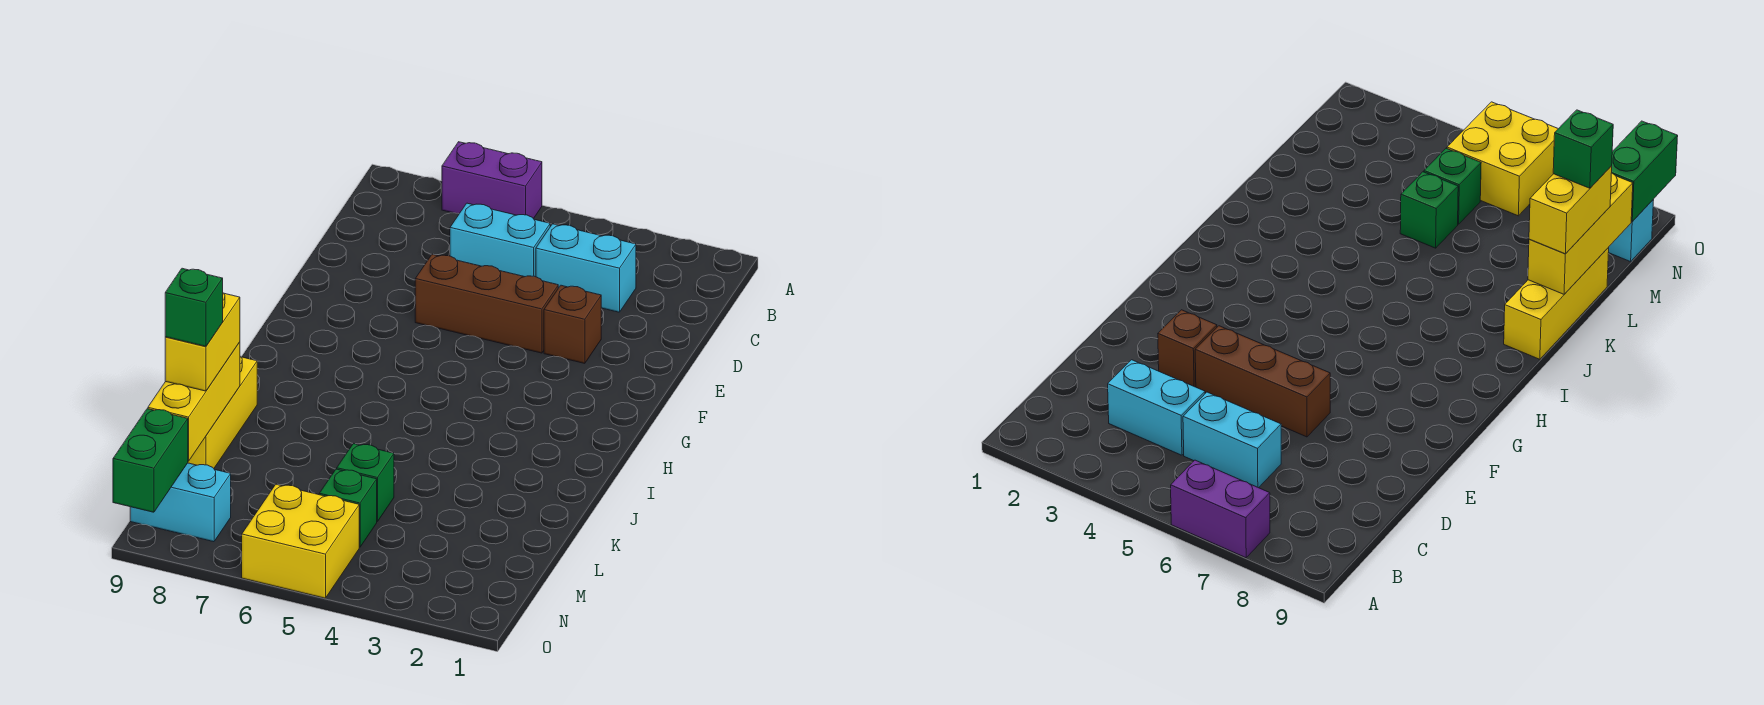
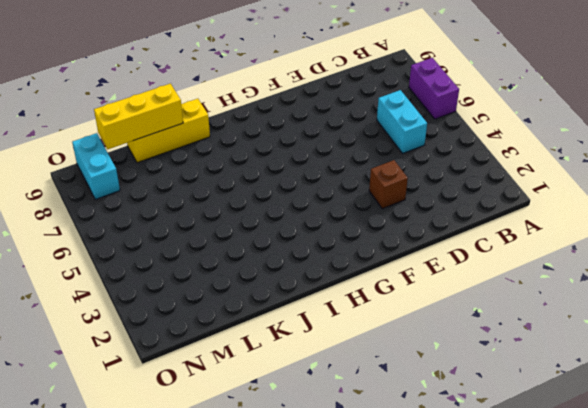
none -> cyan brick C3:C4 level 1
none -> brown brick E4:E6 level 1
none -> green brick L5 level 1

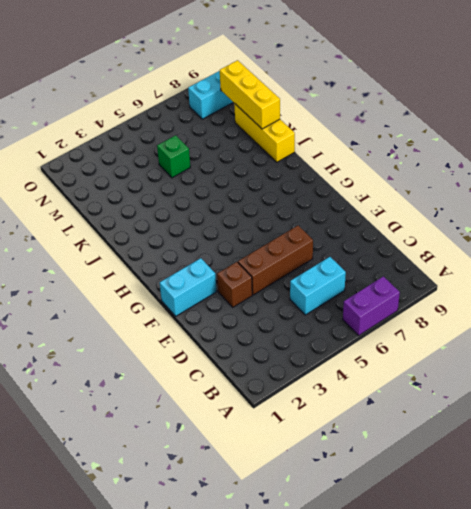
cyan brick F1:F2 level 1 -> cyan brick C3:C4 level 1
none -> green brick M5 level 1
none -> yellow brick N5:O6 level 1
none -> green brick N9:O9 level 2

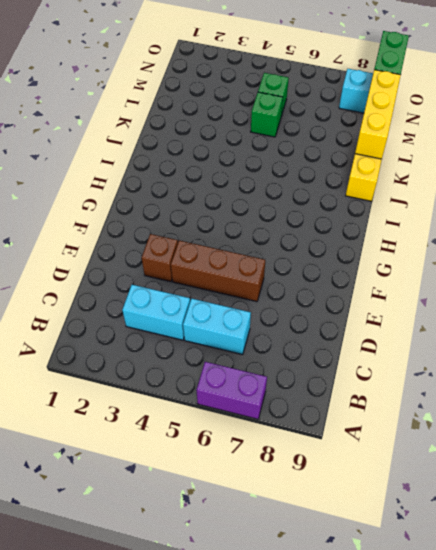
none -> yellow brick N5:O6 level 1
none -> yellow brick K9:L9 level 3
none -> green brick L9 level 4

